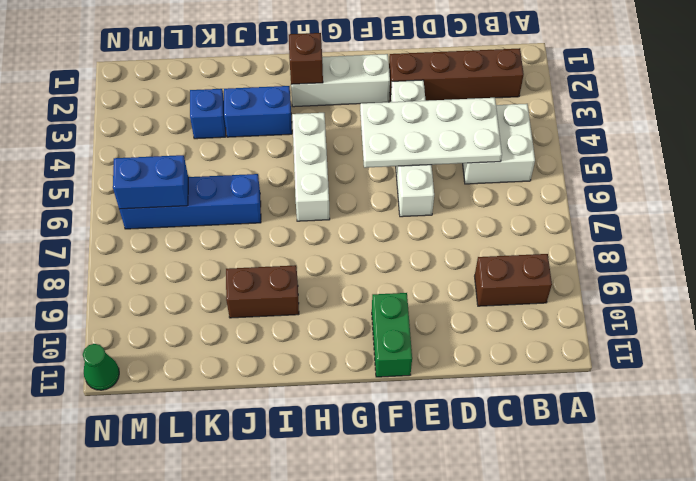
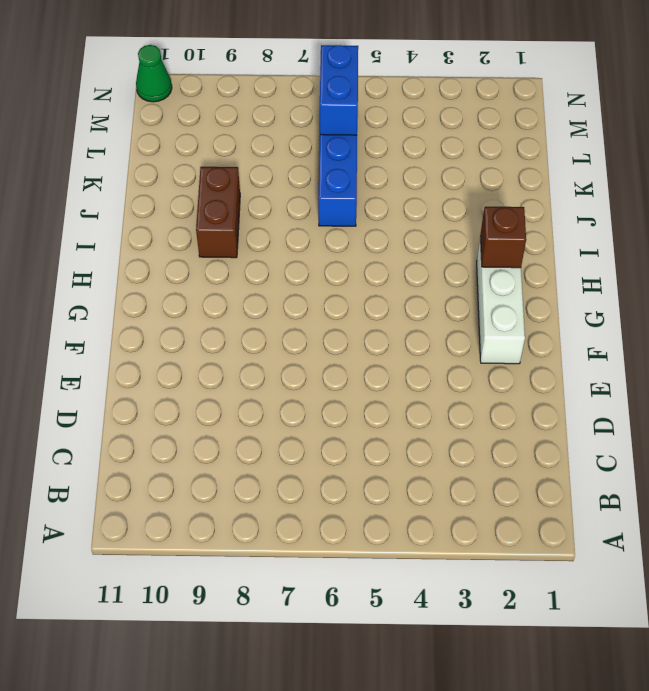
none -> brown brick B2:E2 level 1
none -> white brick B4:C5 level 1
none -> brown brick B9:C9 level 1

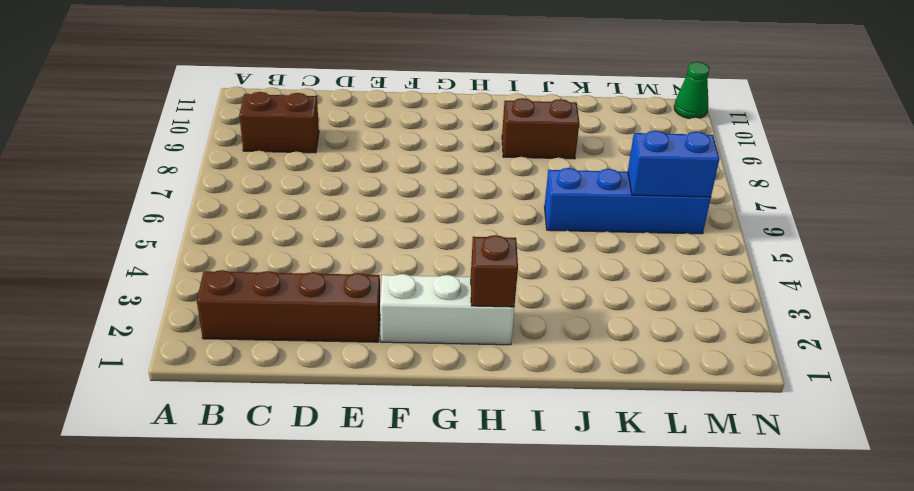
none -> white brick B4:C5 level 1
none -> white brick E3:E6 level 1
none -> green brick F10:F11 level 1

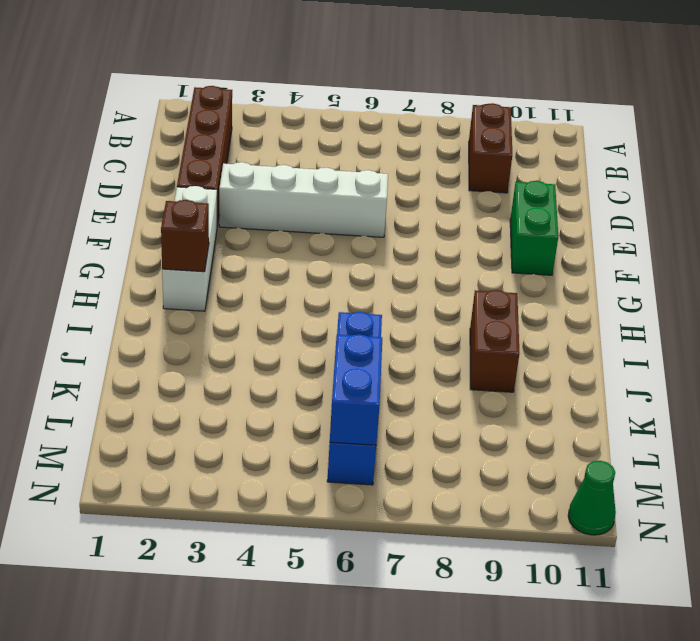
green brick E10:F10 level 1 -> green brick F10:F11 level 1
none -> white brick B4:C5 level 1
none -> white brick H4:H6 level 1
none -> blue brick I3:J3 level 1

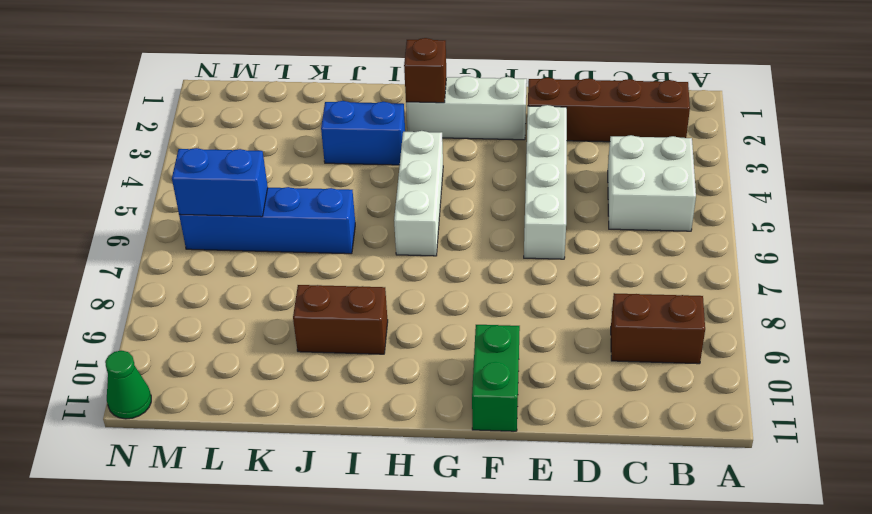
none -> blue brick K3 level 1
none -> white plate C4:F5 level 2

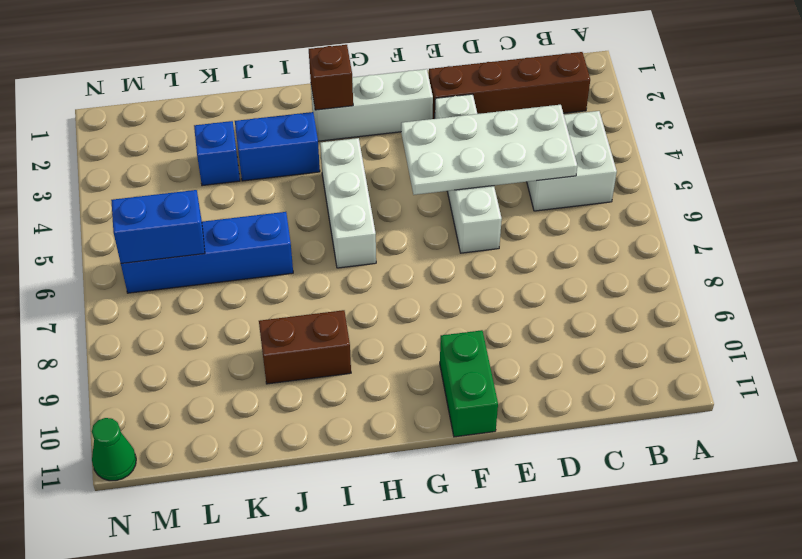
none -> brown brick B9:C9 level 1

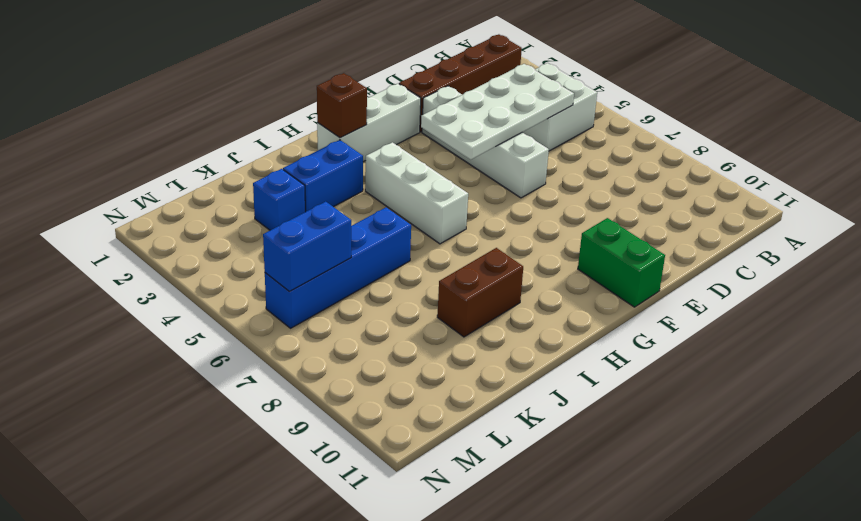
none -> brown brick B9:C9 level 1
none -> green cone N11 level 1

